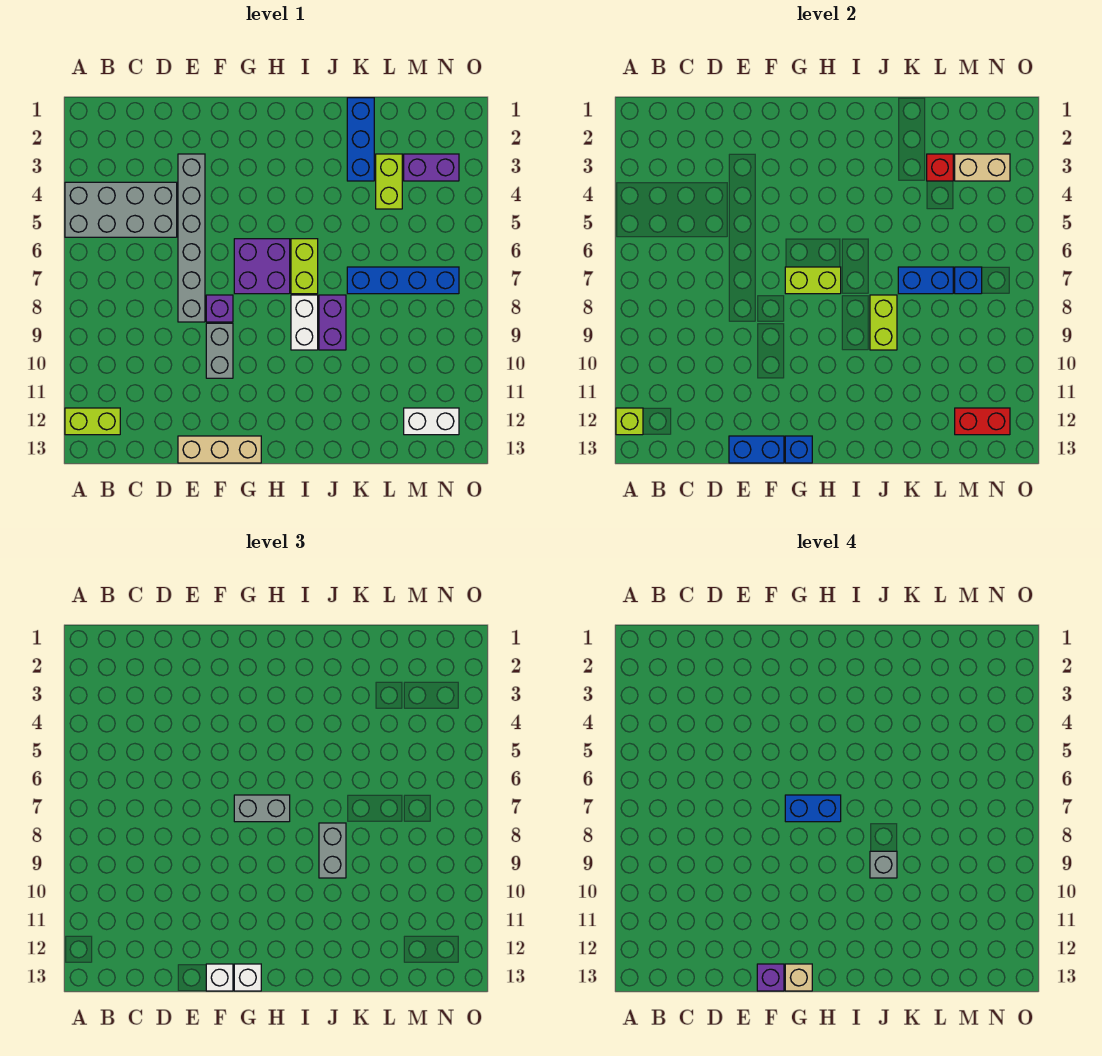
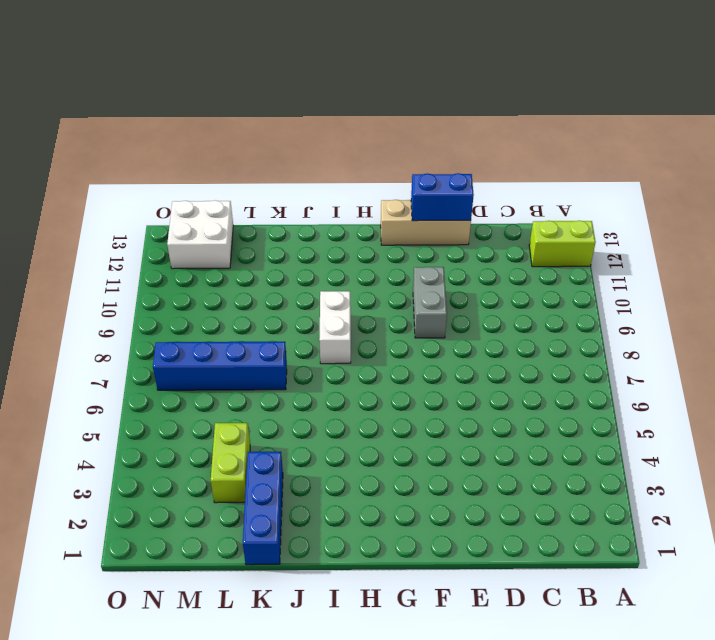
white brick M12:N13 level 1 -> white brick M12:N12 level 1
none -> grey brick A4:D5 level 1
none -> grey brick E3:E8 level 1
none -> purple brick F8 level 1
none -> purple brick G6:H7 level 1

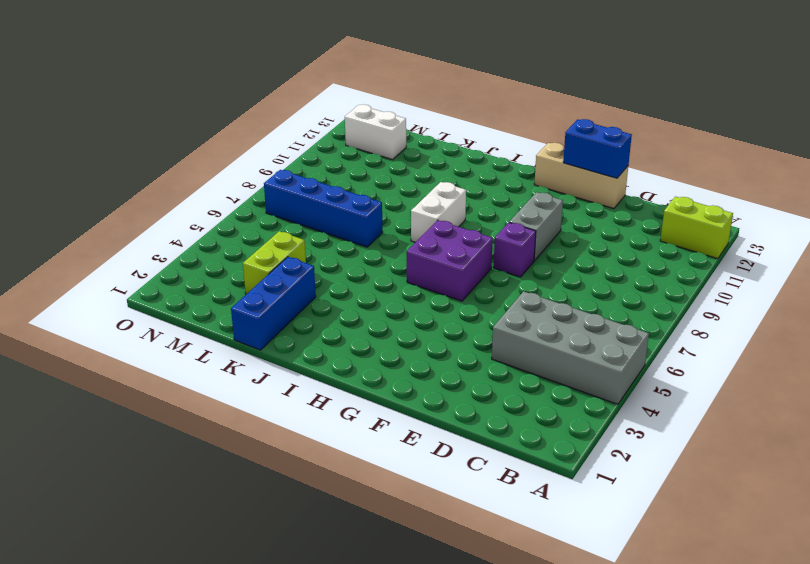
none -> grey brick E3:E8 level 1
none -> lime brick I6:I7 level 1
none -> purple brick J8:J9 level 1
none -> purple brick M3:N3 level 1

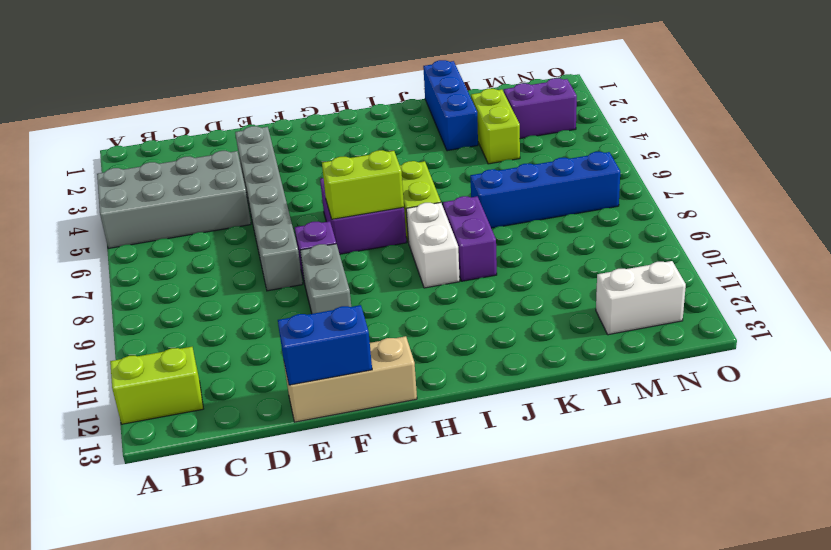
none -> lime brick A12 level 2
none -> blue brick G13 level 2
none -> lime brick J8:J9 level 2
none -> blue brick K7:L7 level 2

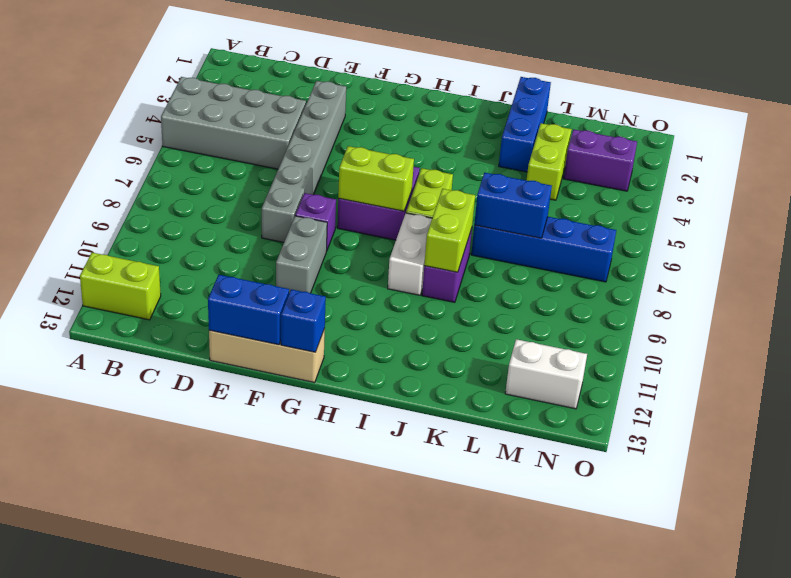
none -> lime brick A12 level 2
none -> red brick L3 level 2
none -> tan brick M3:N3 level 2
none -> blue brick M7 level 2

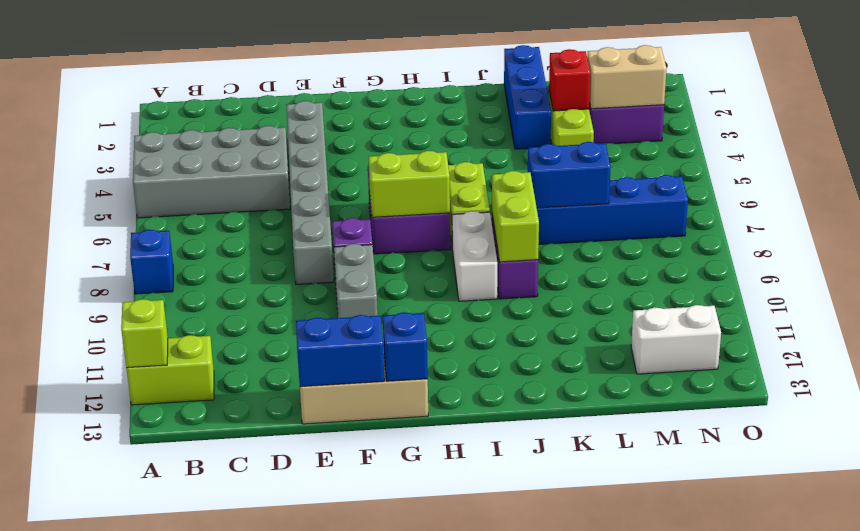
blue brick A8 level 1 -> blue brick M7 level 2
none -> red brick M12:N12 level 2
none -> white brick F13 level 3
none -> grey brick G7:H7 level 3
none -> white brick G13 level 3

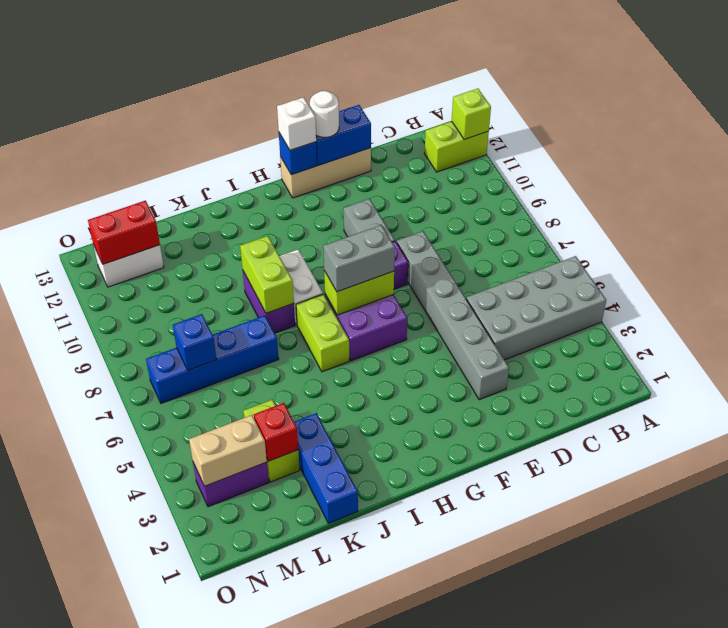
white round brick F13 level 3 -> white brick F13 level 3
none -> blue brick K7:L7 level 2
none -> grey brick J8:J9 level 3
none -> purple brick F13 level 4
none -> blue brick G7:H7 level 4

